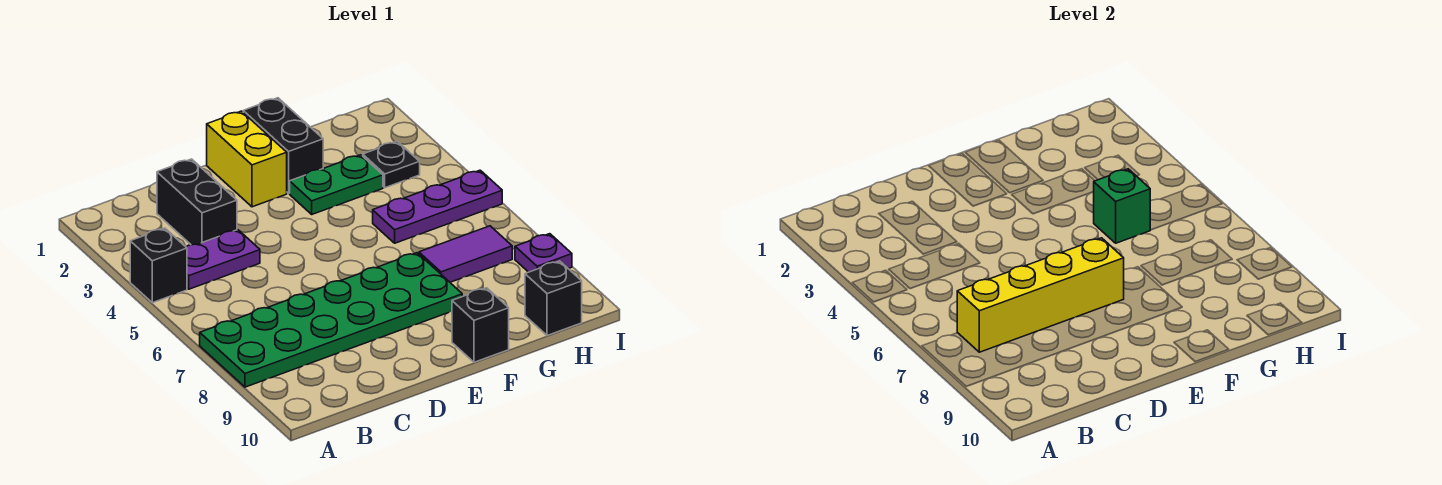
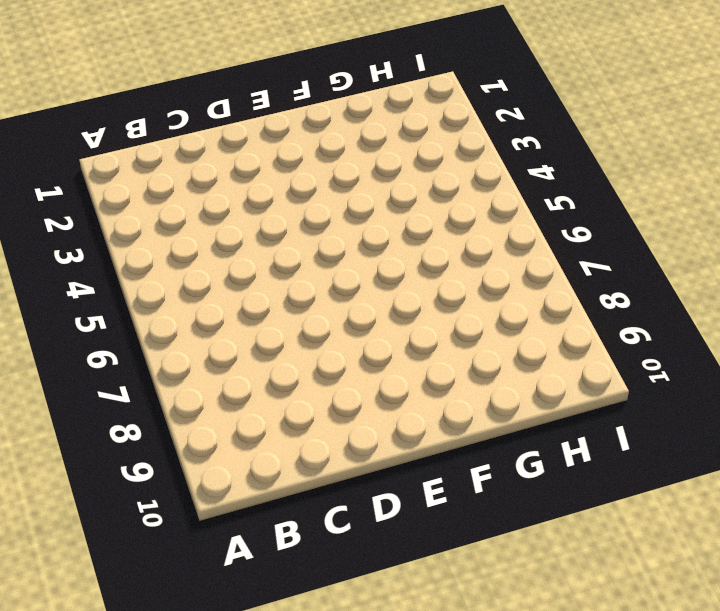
none -> black brick A4 level 1
none -> green plate A7:F8 level 1
none -> purple plate B4:C4 level 1

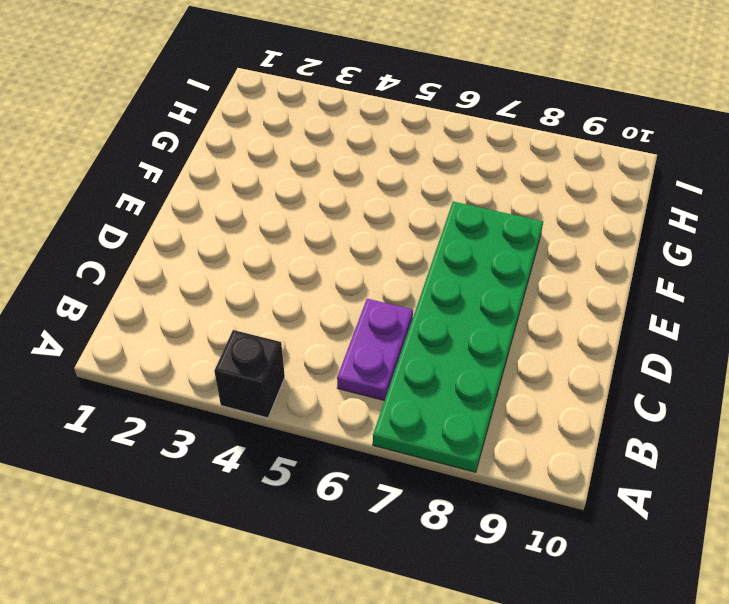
purple plate B6:C6 level 1 -> purple plate B4:C4 level 1
none -> black brick C2:C3 level 1
none -> yellow brick E1:E2 level 1
none -> black brick F1:F2 level 1

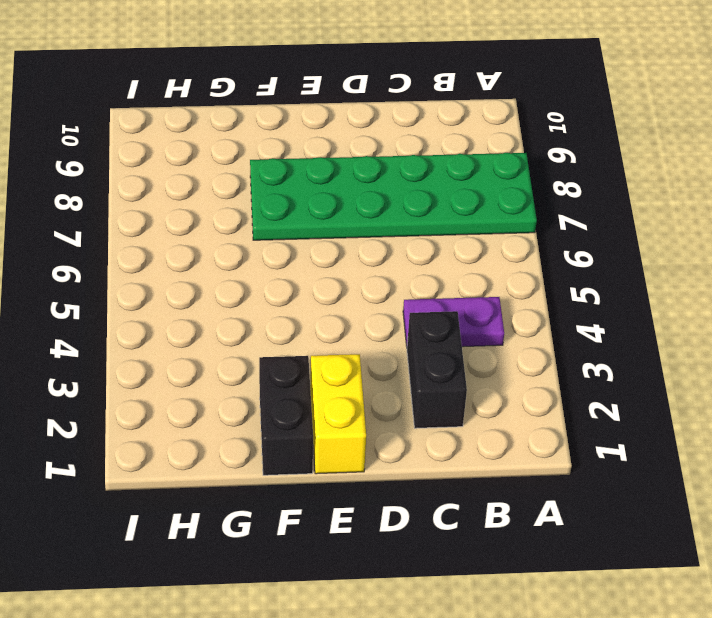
none -> black brick A4 level 1
none -> green plate F3:G3 level 1
none -> black brick F10 level 1

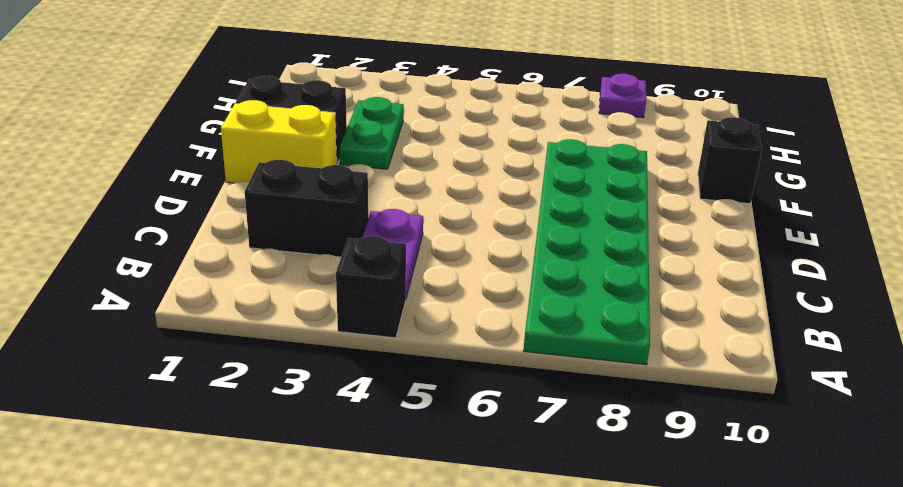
none -> purple plate G5:I5 level 1
none -> purple tile G7:H7 level 1
none -> black plate H3 level 1

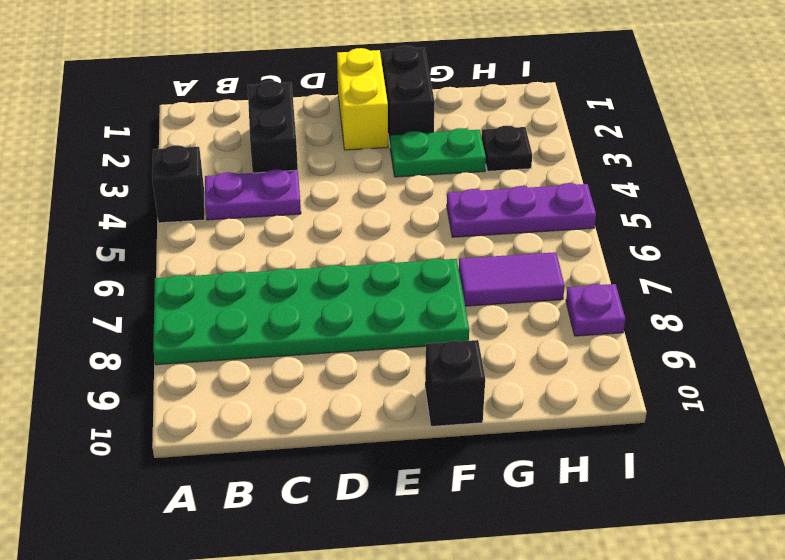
none -> black brick H10 level 1
none -> yellow brick B7:E7 level 2
none -> green brick G5 level 2

